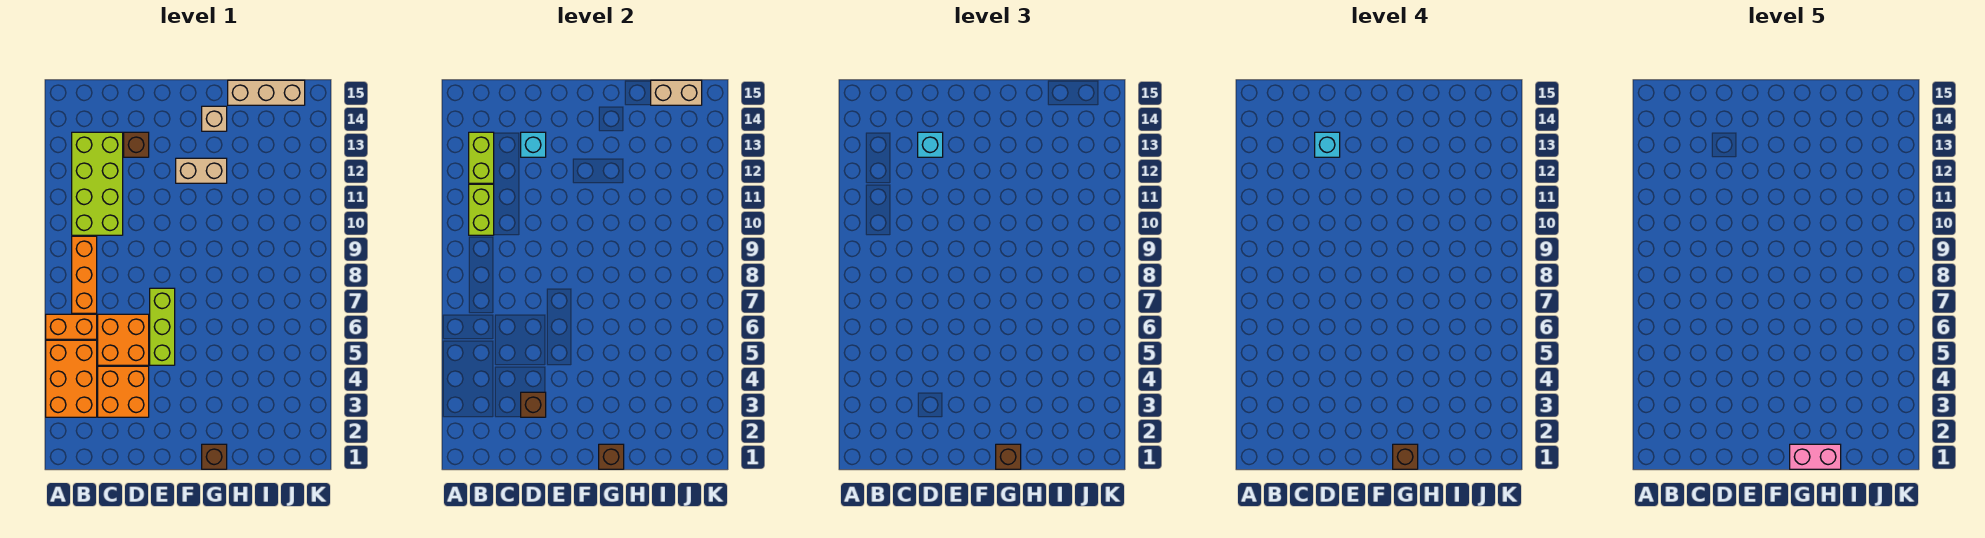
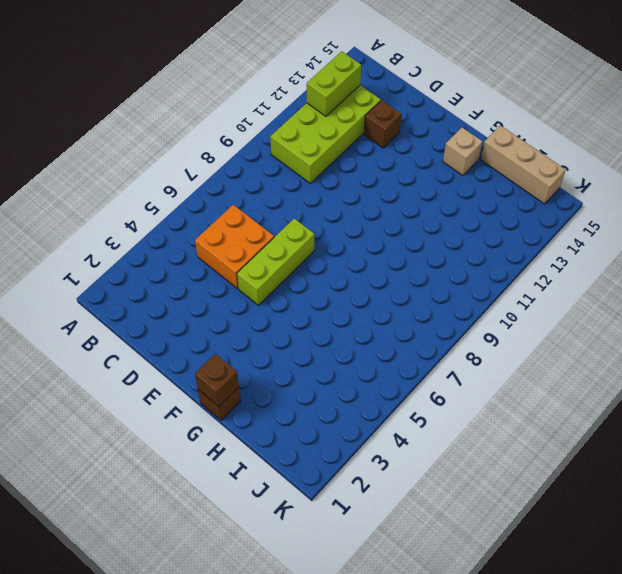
none -> orange brick A3:B5 level 1
none -> orange brick A6:B6 level 1
none -> orange brick B7:B9 level 1

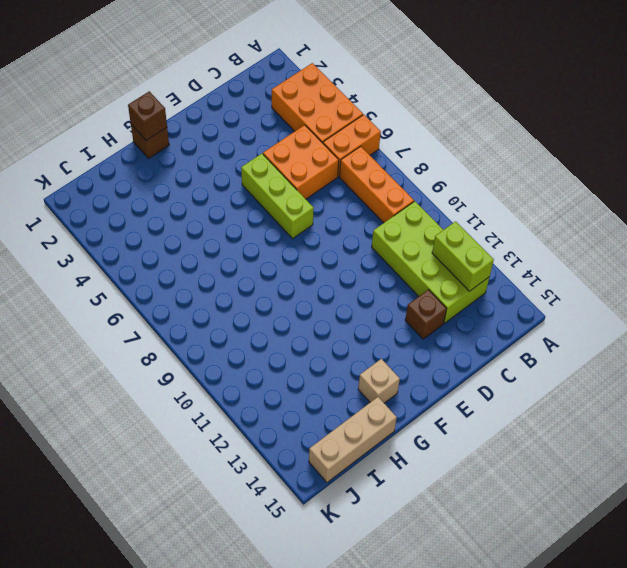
none -> orange brick C3:D4 level 1
none -> tan brick F12:G12 level 1
none -> lime brick B10:B11 level 2

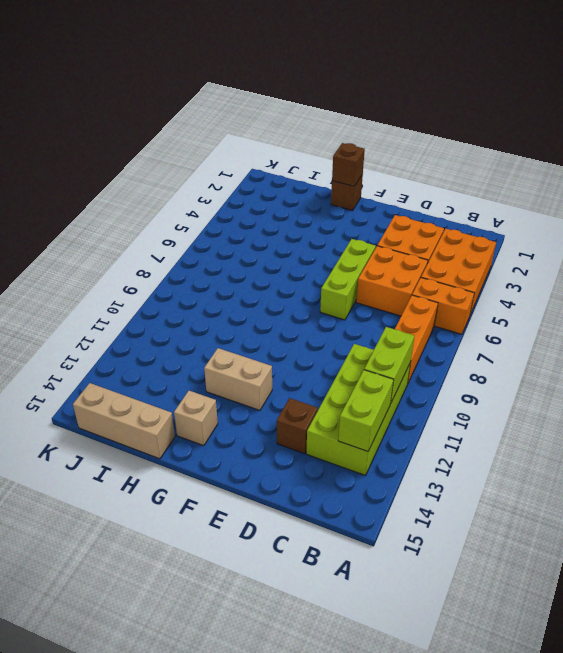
none -> brown brick D3 level 2
none -> cyan brick D13 level 2
none -> tan brick I15:J15 level 2

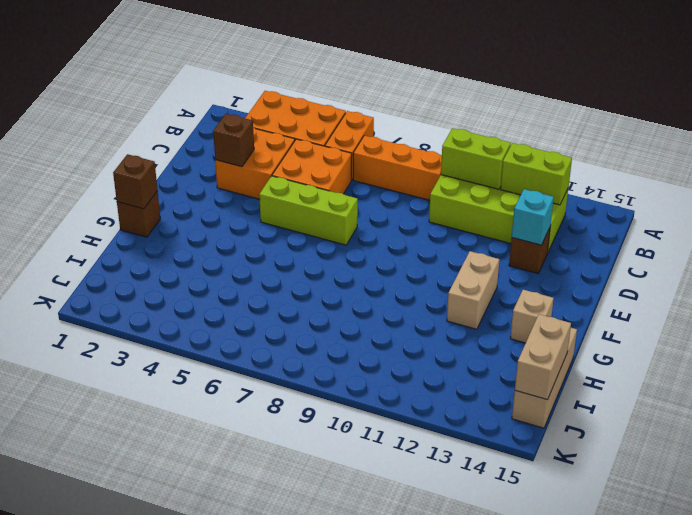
none -> cyan brick D13 level 3
none -> brown brick G1 level 3
none -> cyan brick D13 level 4

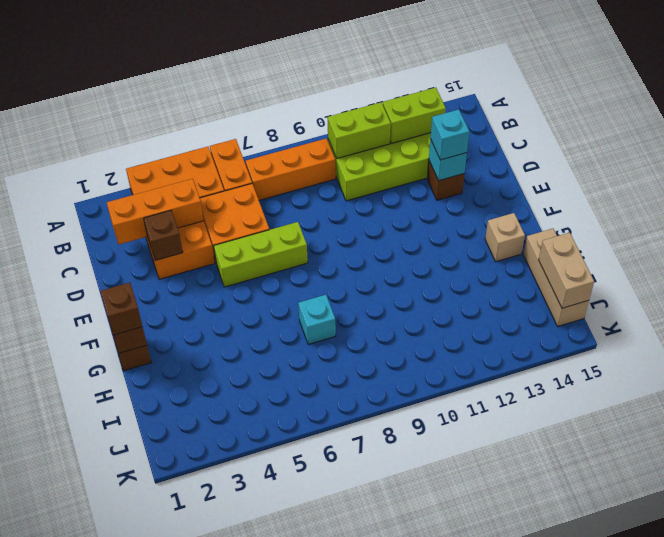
orange brick C2:C4 level 2 -> none
cyan brick H7 level 1 -> cyan brick D13 level 4
none -> tan brick F12:G12 level 1
none -> brown brick G1 level 4
none -> pink brick G1:H1 level 5

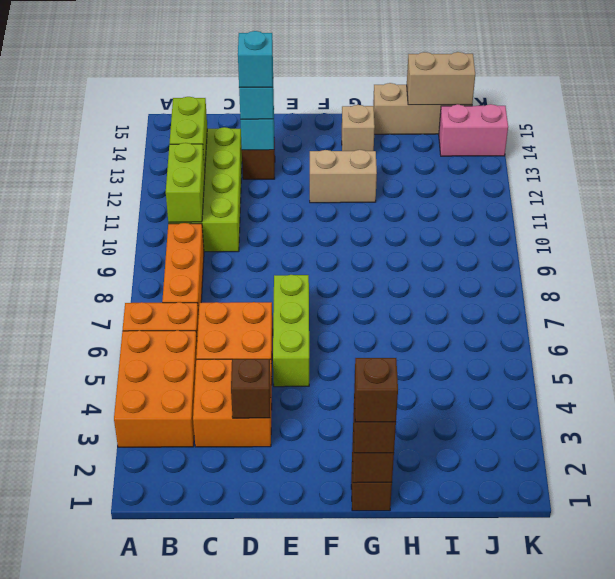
pink brick J14:K14 level 1 -> pink brick G1:H1 level 5

